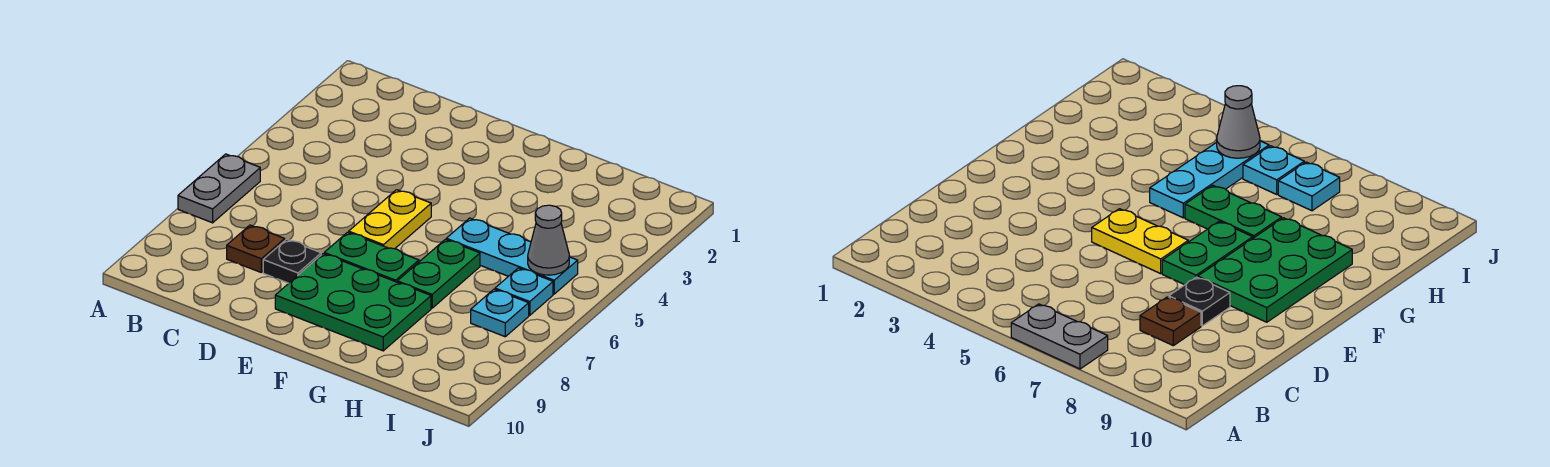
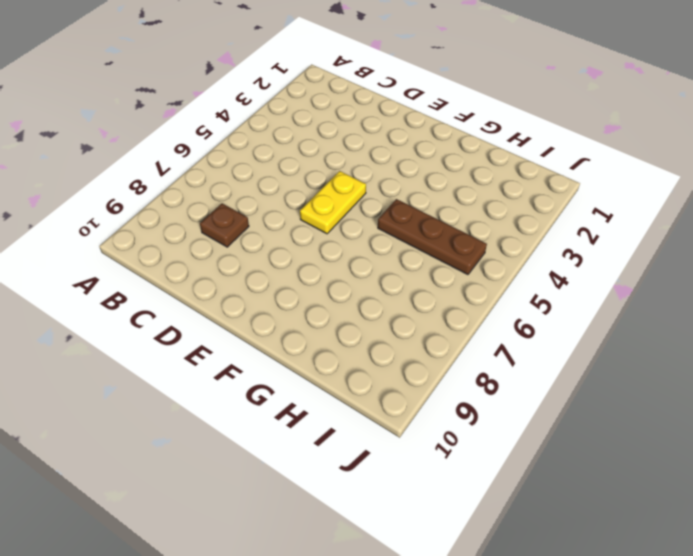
brown plate G5:I5 level 1 -> cyan plate G5:I5 level 1
none -> grey plate A6:A7 level 1
none -> black plate D8 level 1

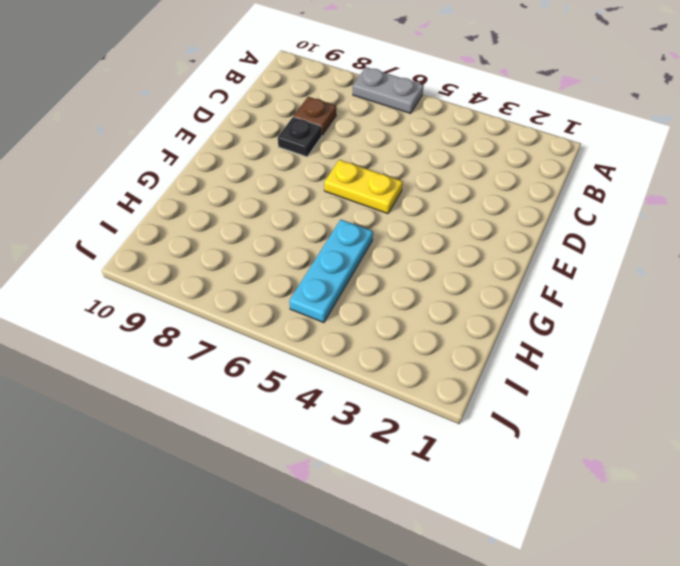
none -> green plate E7:F7 level 1
none -> green plate E8:G9 level 1

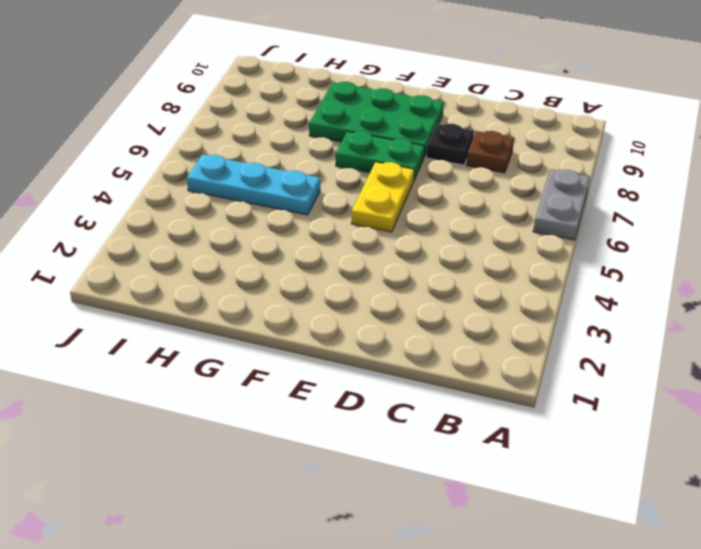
none -> green plate G6:G7 level 1
none -> cyan plate I6 level 1

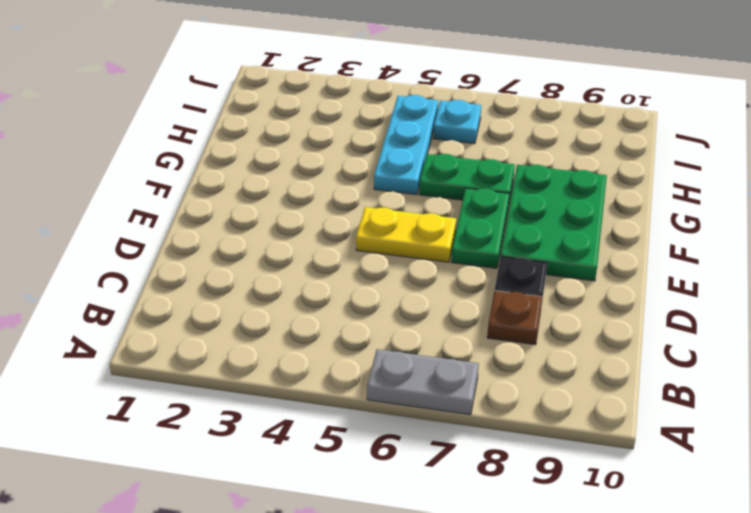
none -> cyan plate I7 level 1
none -> grey cone I5 level 2

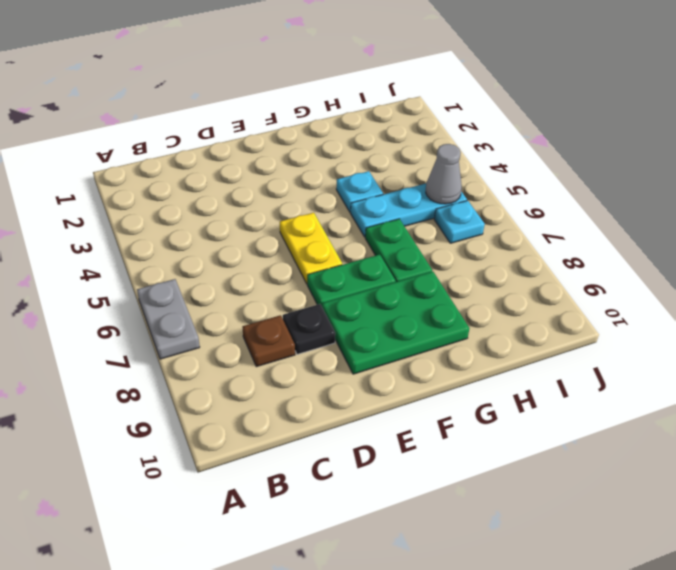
cyan plate G4 level 1 -> cyan plate I7 level 1

